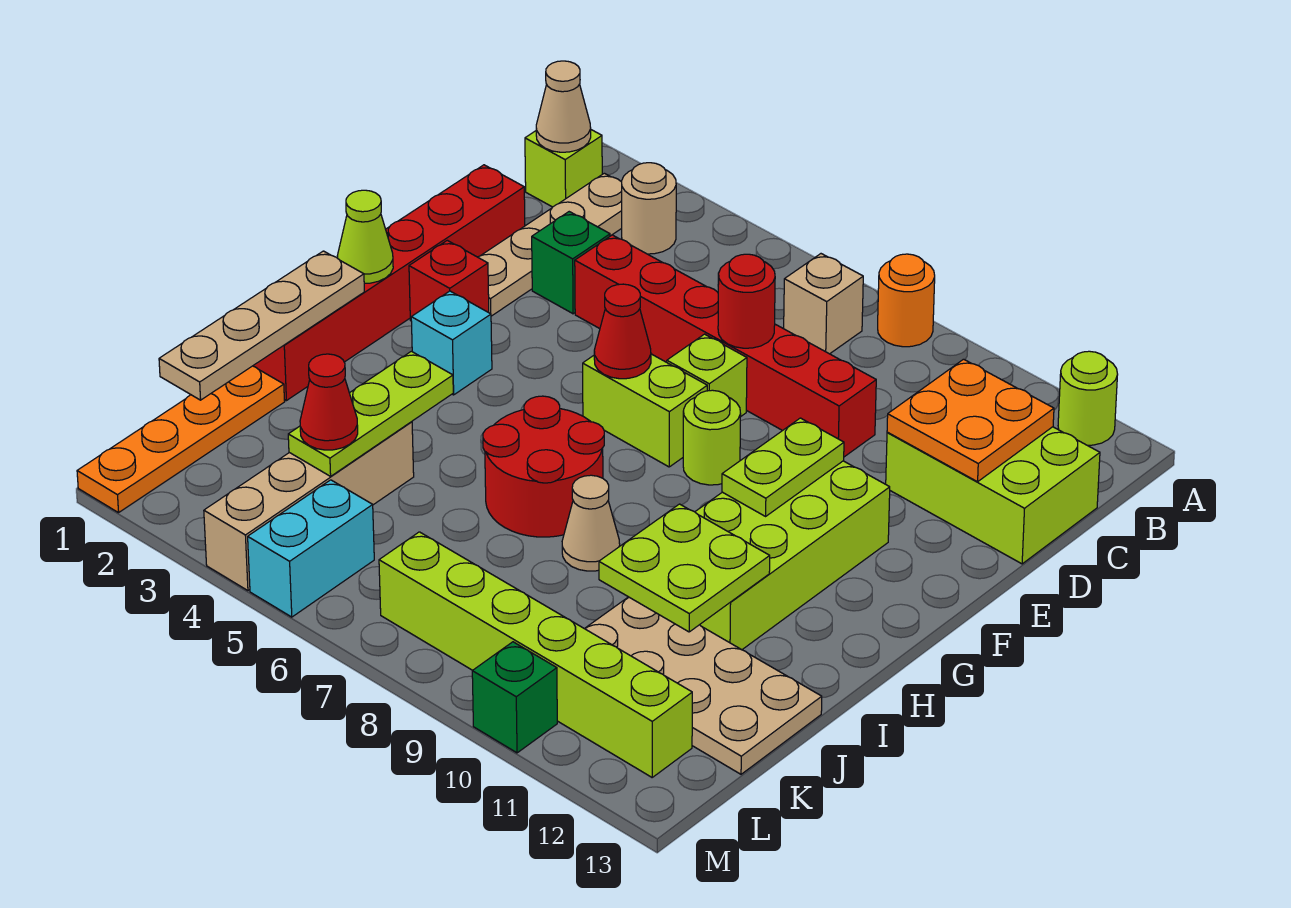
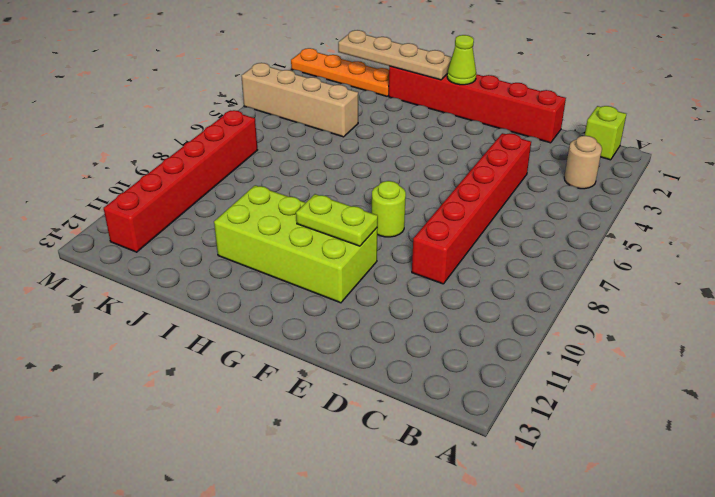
red brick L7:L12 level 1 -> lime brick L7:L12 level 1
none -> orange round brick A8 level 1
none -> lime round brick A12 level 1
none -> tan plate B2:E2 level 1
none -> tan brick B7 level 1

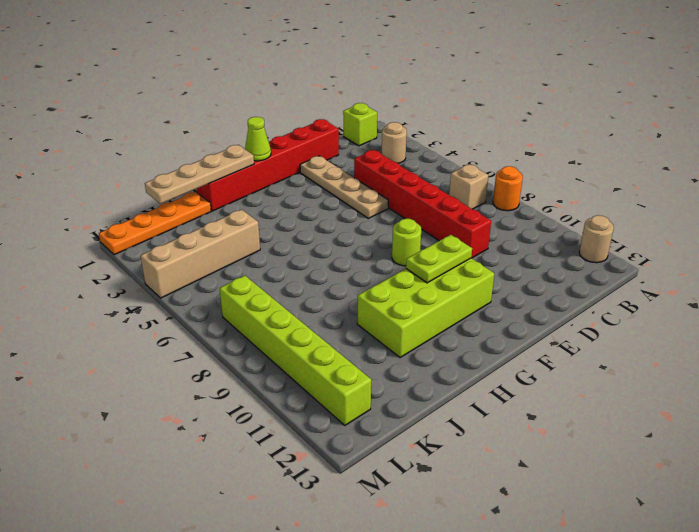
tan round brick A12 level 1 -> lime round brick A12 level 1
tan plate E2:E5 level 1 -> tan plate B2:E2 level 1
none -> lime brick C11:D13 level 1
none -> green brick D3 level 1
none -> lime brick E7 level 1
none -> red brick F2 level 1

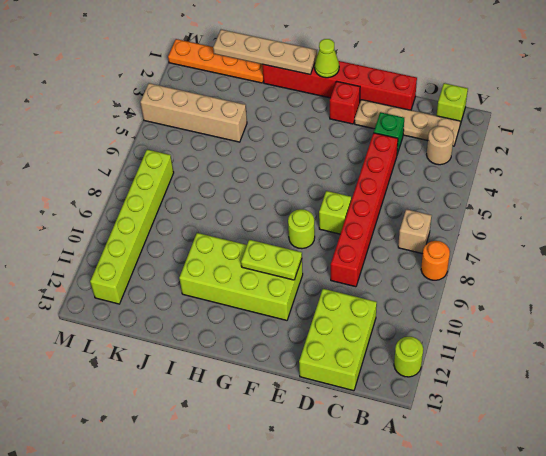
none -> lime brick F6:F7 level 1
none -> cyan brick G3 level 1
none -> red round brick H6:I7 level 1
none -> tan cone I8 level 1

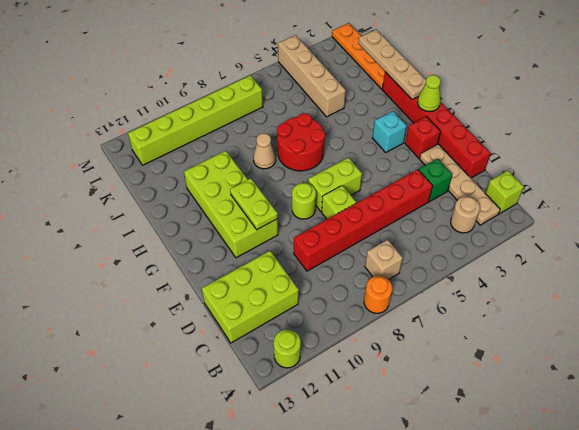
none -> tan plate J10:K13 level 1
none -> cyan brick L5:M5 level 1
none -> green brick M10 level 1
none -> tan cone B1 level 2

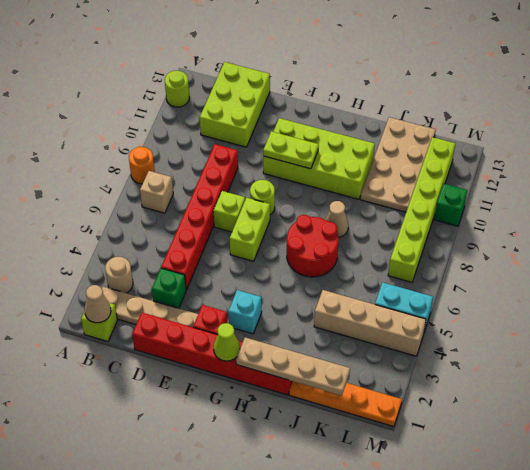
none -> orange plate C11:D12 level 2
none -> red round brick D7 level 2
none -> red cone F6 level 2
none -> lime plate I4:K4 level 2

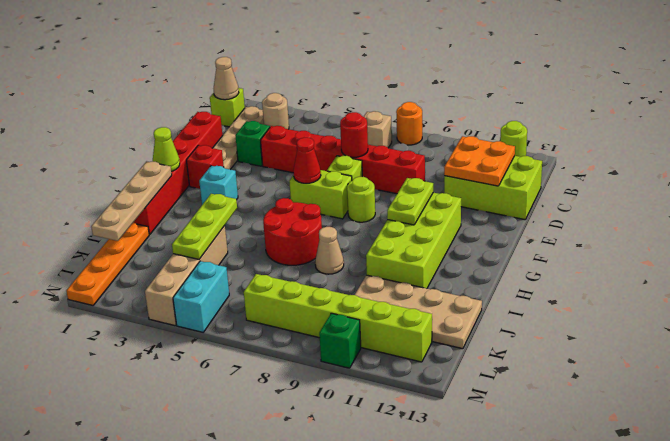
none -> lime plate I10:J11 level 2
none -> red cone K4 level 3

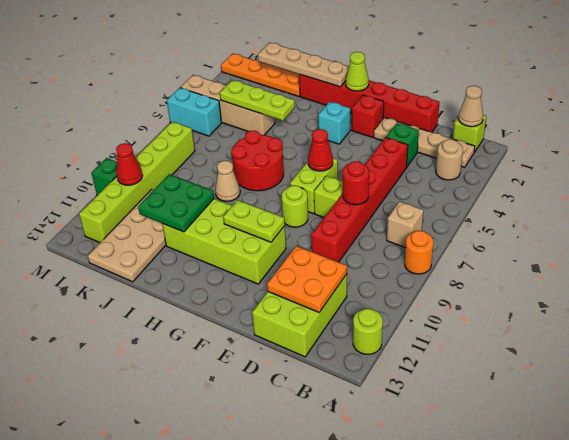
green plate I10:J11 level 2 -> lime plate I10:J11 level 2
red cone L10 level 2 -> red cone K4 level 3

